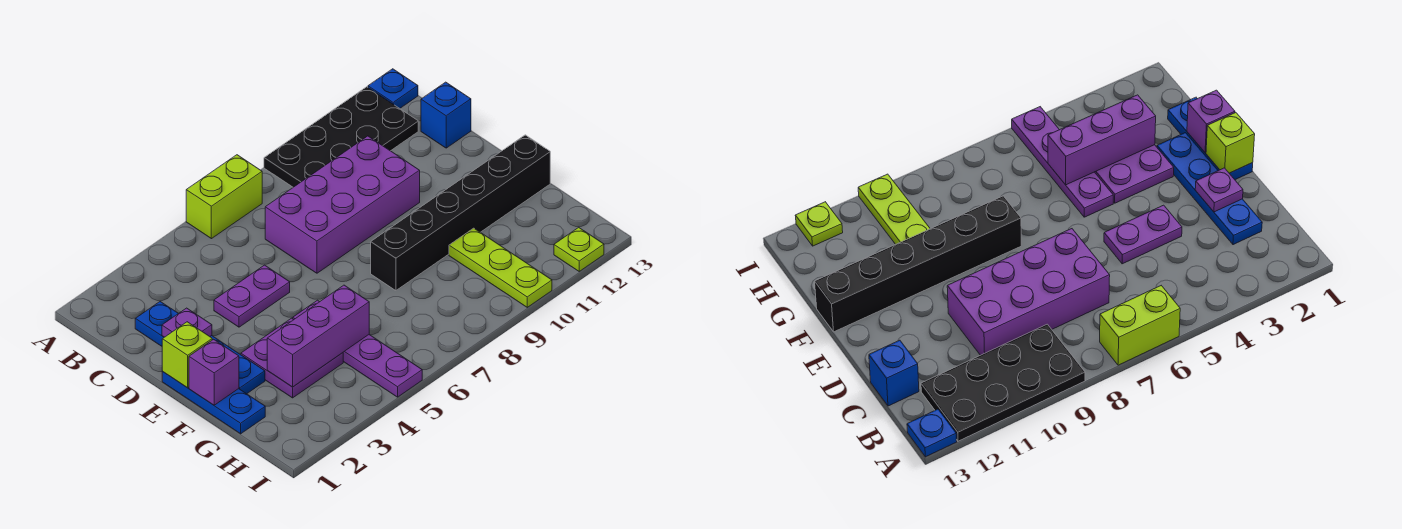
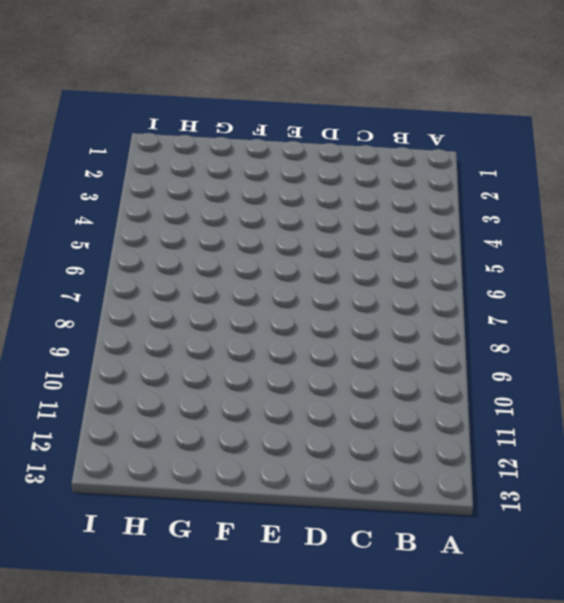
none -> lime brick A6:A7 level 1
none -> black plate A9:B12 level 1
none -> blue plate A13 level 1

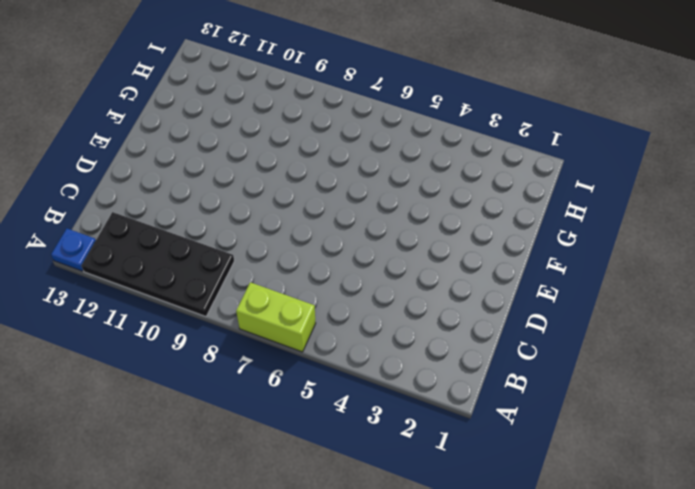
none -> blue plate C2:F2 level 1
none -> purple brick C7:D10 level 1
none -> blue brick C13 level 1

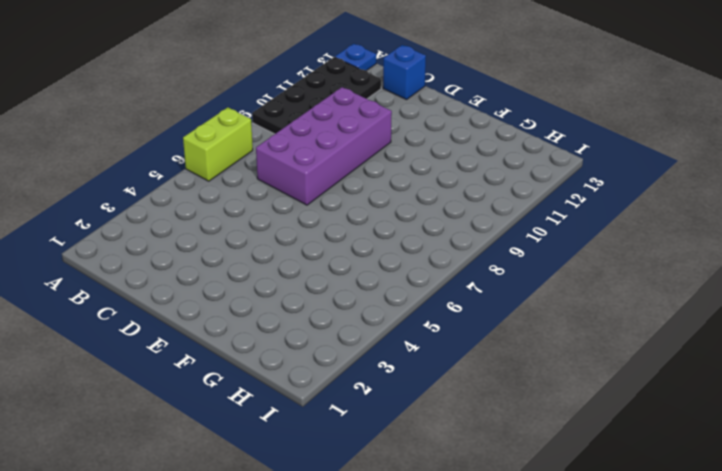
none -> blue plate C2:F2 level 1
none -> purple plate D4:D5 level 1
none -> blue plate E1:G1 level 1

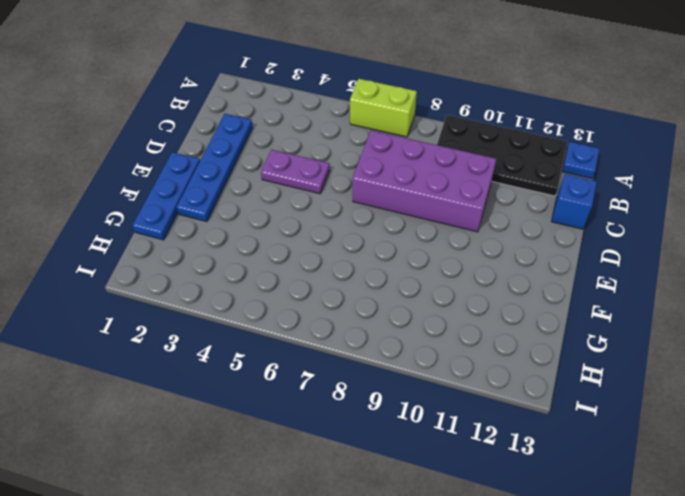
none -> purple plate F3:G4 level 1
none -> purple plate F5:I5 level 1
none -> black brick F8:F13 level 1

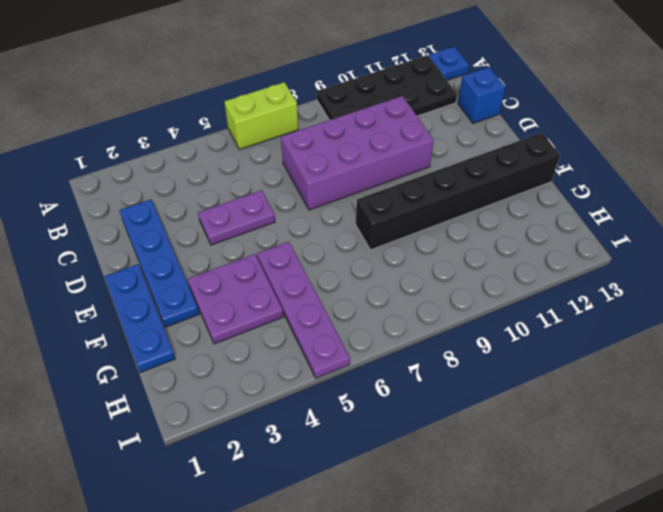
none -> lime plate G10:I10 level 1
none -> lime plate I12 level 1
none -> purple plate D2 level 2

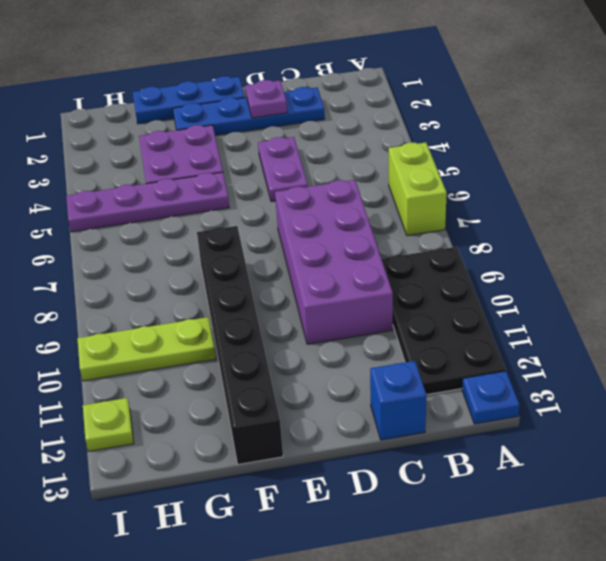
none -> lime brick E1 level 2
none -> purple brick F1 level 2
none -> purple brick G3:G5 level 2

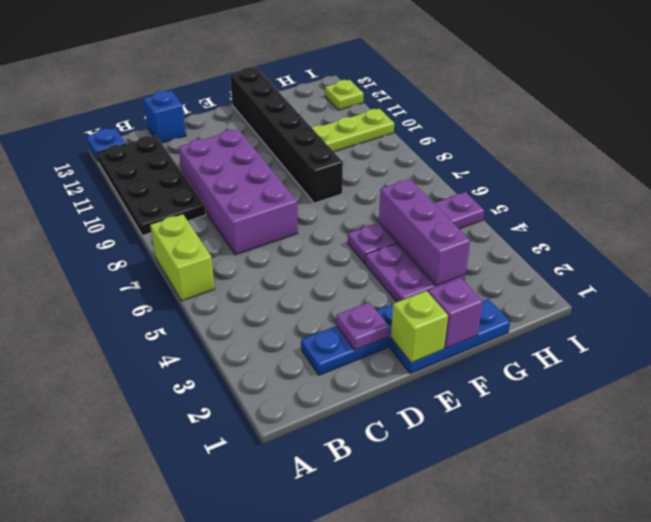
none -> purple plate D4:D5 level 1

